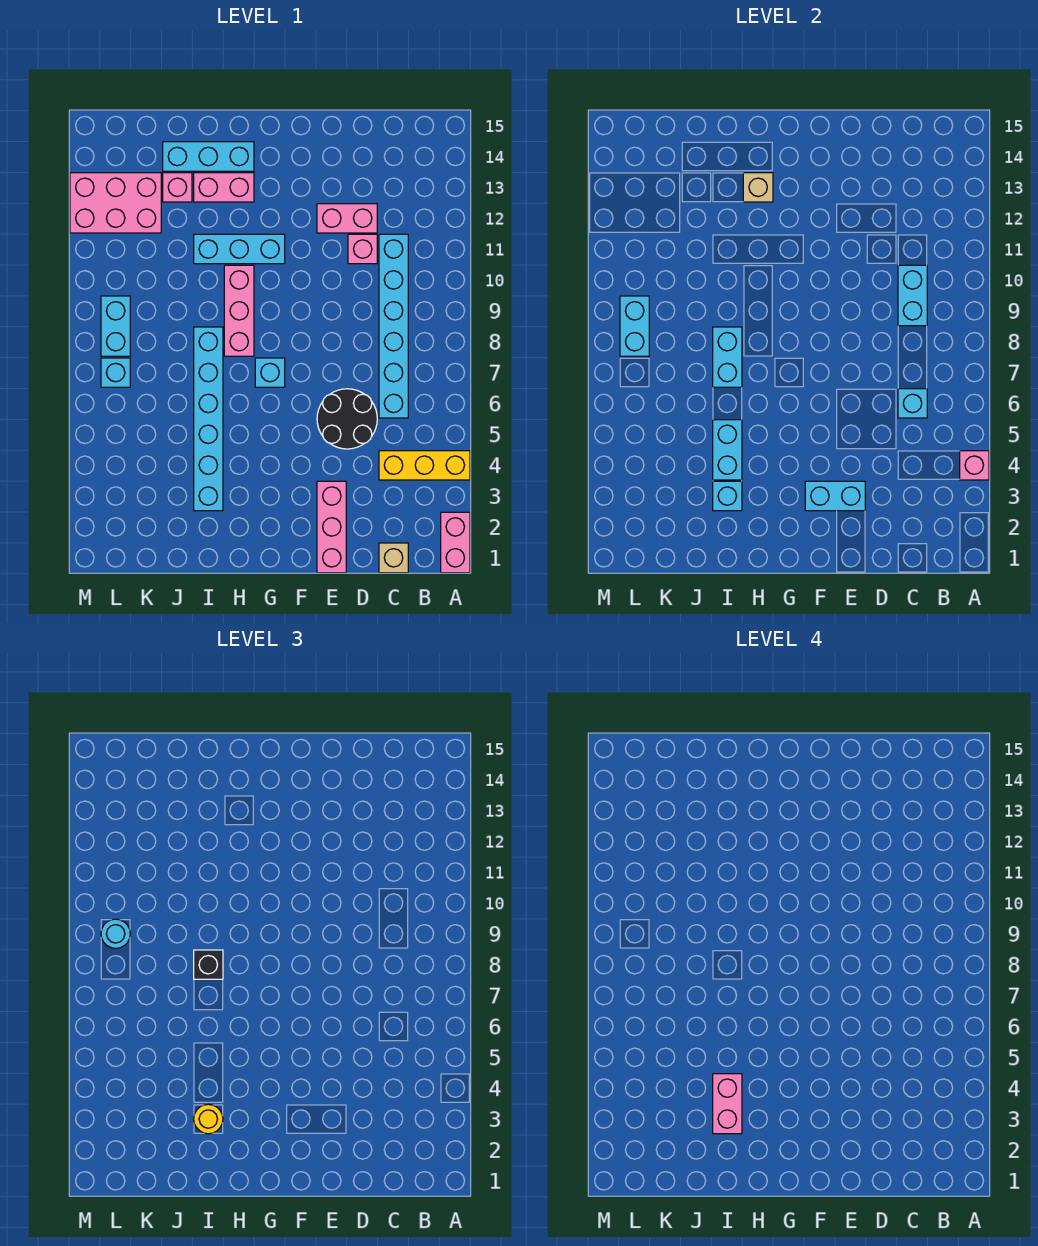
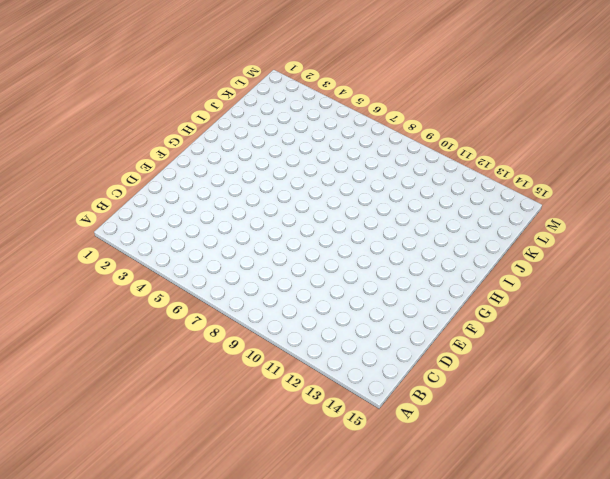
none -> pink brick A1:A2 level 1
none -> yellow brick A4:C4 level 1
none -> tan brick C1 level 1
none -> cyan brick C6:C11 level 1

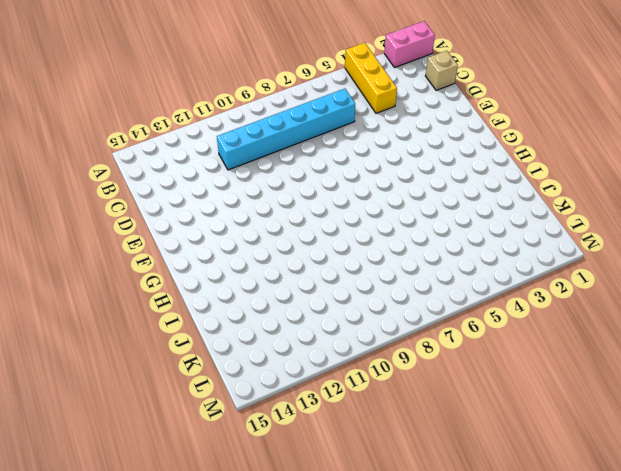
none -> black round brick D5:E6 level 1
none -> pink brick D11 level 1
none -> pink brick D12:E12 level 1
none -> pink brick E1:E3 level 1

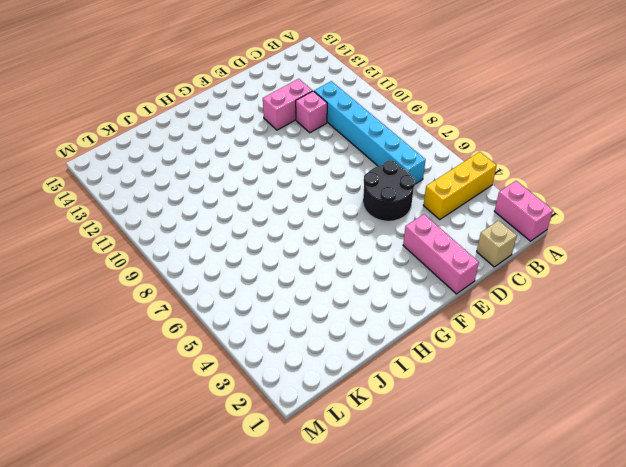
none -> cyan brick G7 level 1
none -> cyan brick G11:I11 level 1
none -> pink brick H8:H10 level 1
none -> pink brick H13:I13 level 1

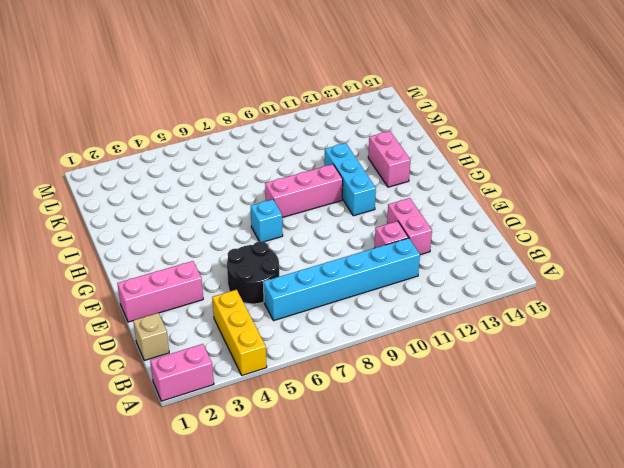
none -> cyan brick H14:J14 level 1
none -> cyan brick I3:I8 level 1
none -> pink brick J13 level 1
none -> pink brick K12:M13 level 1

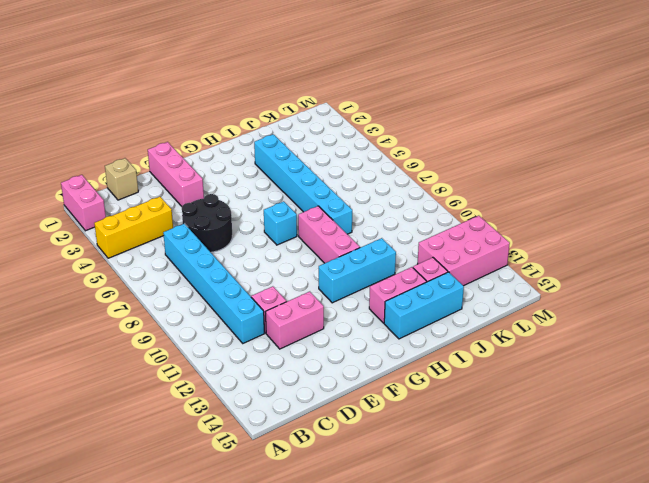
none -> cyan brick L7 level 1
none -> cyan brick L8:L9 level 1
none -> pink brick A4 level 2
none -> cyan brick C6 level 2

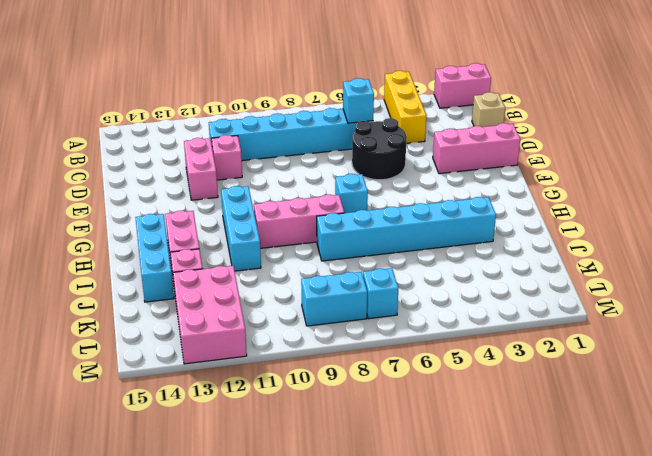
none -> pink brick A4 level 2
none -> cyan brick C9:C10 level 2
none -> cyan brick E3:F3 level 2
none -> tan brick H13 level 2

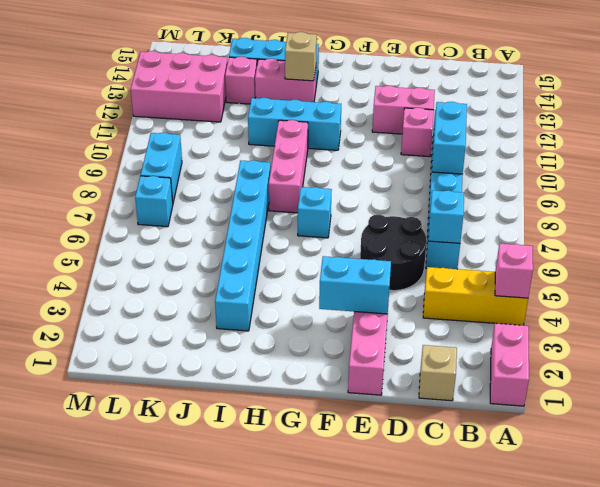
none -> cyan brick I3 level 2
none -> cyan brick I4:I5 level 2
none -> cyan brick I7:I8 level 2
none -> cyan brick L8:L9 level 2

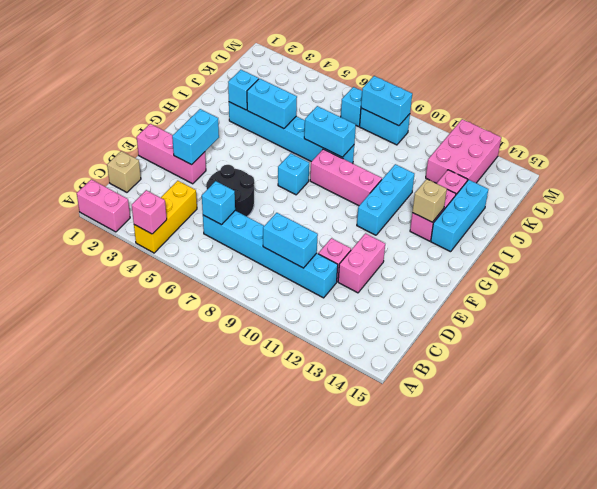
none -> yellow round brick I3 level 3
none -> black brick I8 level 3
none -> cyan round brick L9 level 3
none -> pink brick I3:I4 level 4

